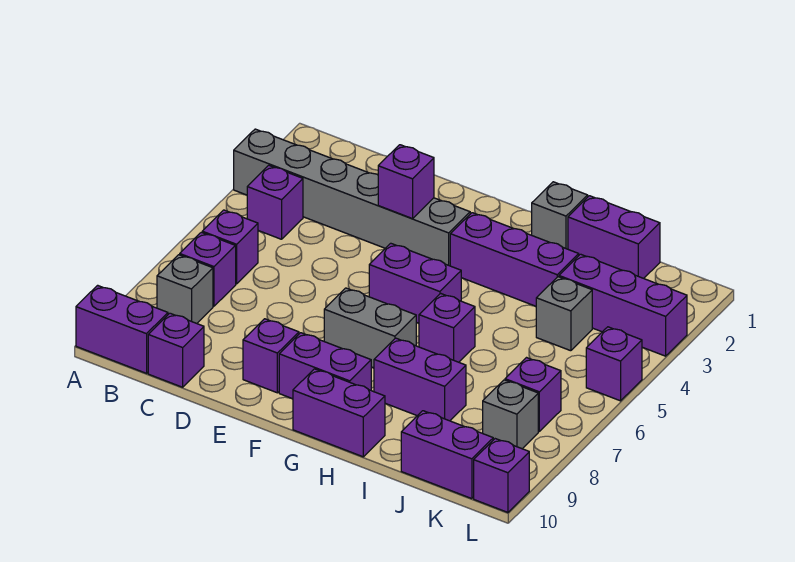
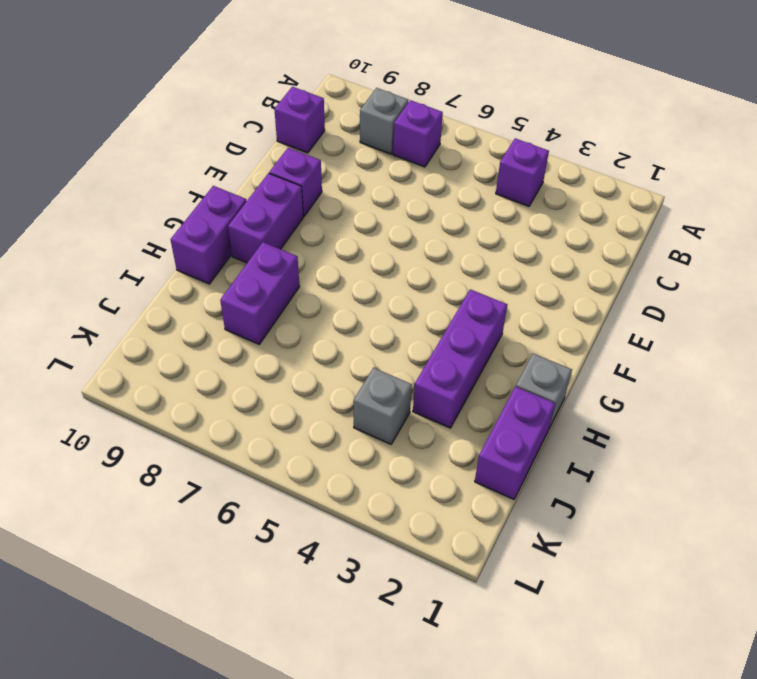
none -> grey brick A3:F3 level 1
none -> purple brick A10:B10 level 1
none -> purple brick B6 level 1

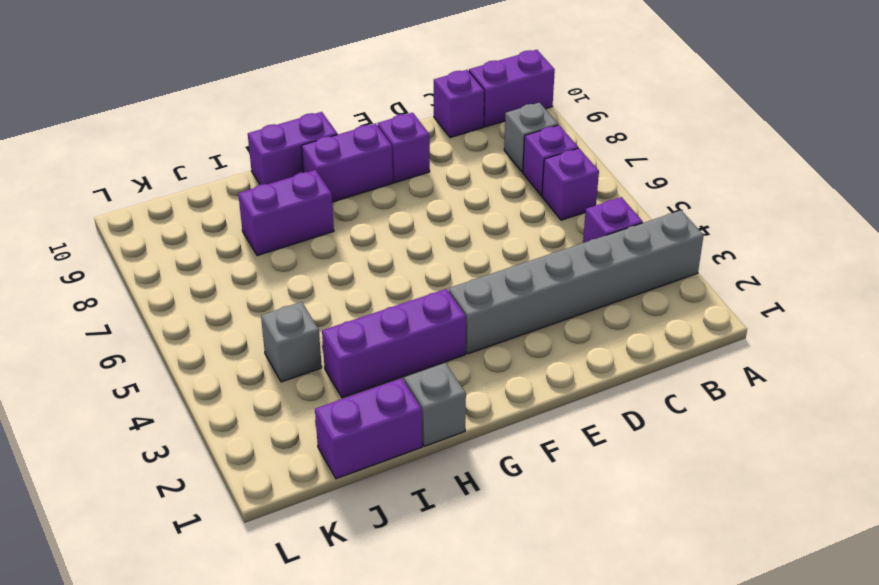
none -> purple brick F5:G5 level 1
none -> grey brick F7:G7 level 1
none -> purple brick H6 level 1

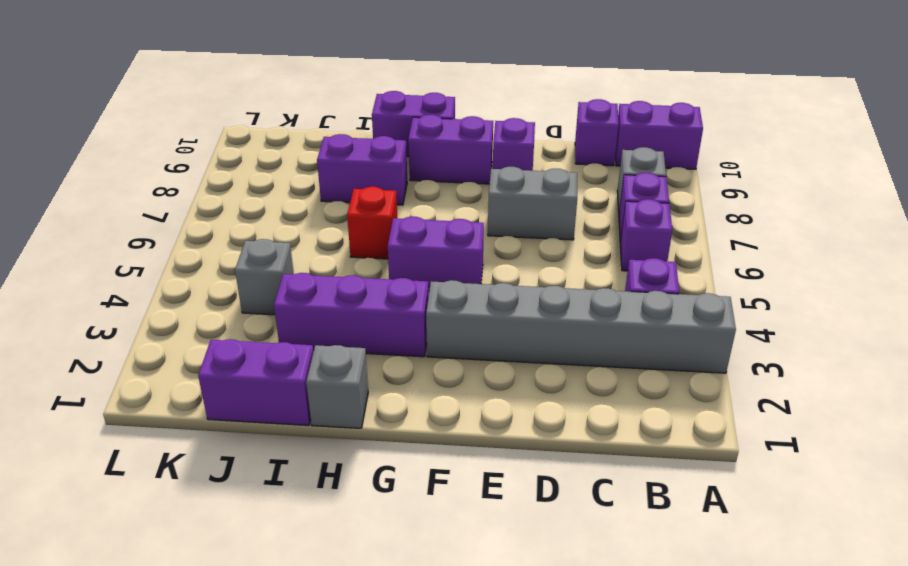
grey brick D7:E7 level 1 -> grey brick F7:G7 level 1
red brick H6 level 1 -> purple brick H6 level 1
none -> purple brick J3:L3 level 1
none -> purple brick J10:K10 level 1
none -> purple brick K7 level 1

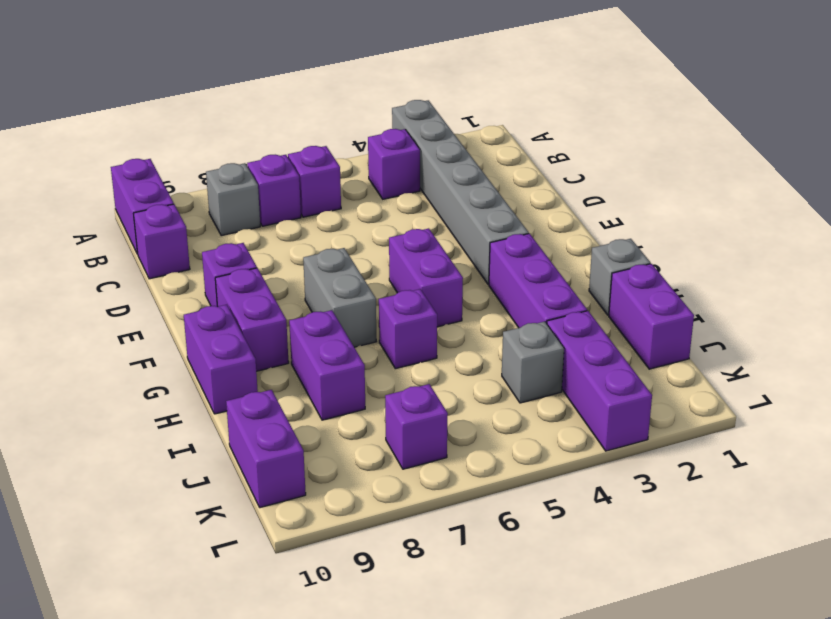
none -> grey brick K8 level 1
none -> purple brick L5 level 1
none -> purple brick L10 level 1

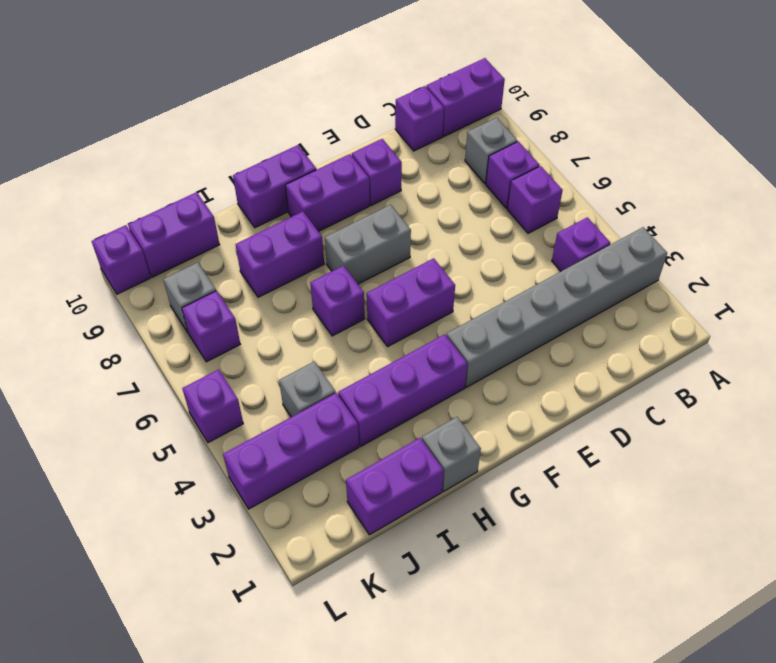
none -> purple brick E3 level 2

